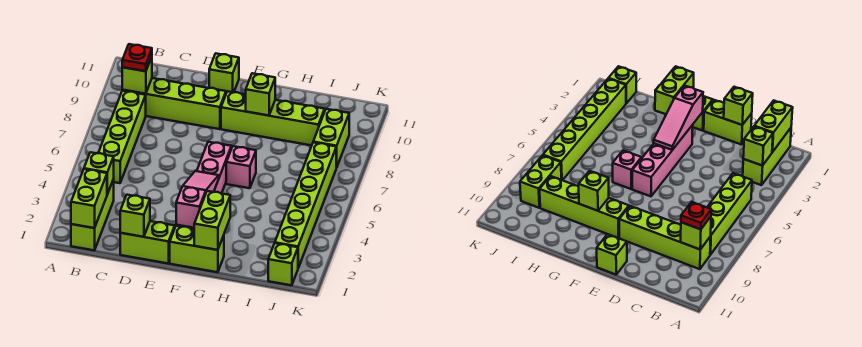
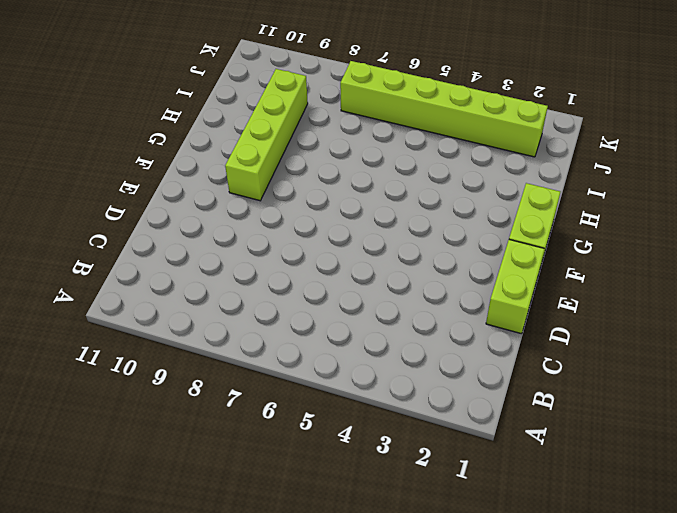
none -> lime brick B1:B3 level 1
none -> lime brick B5:B8 level 1
none -> lime brick B9:E9 level 1

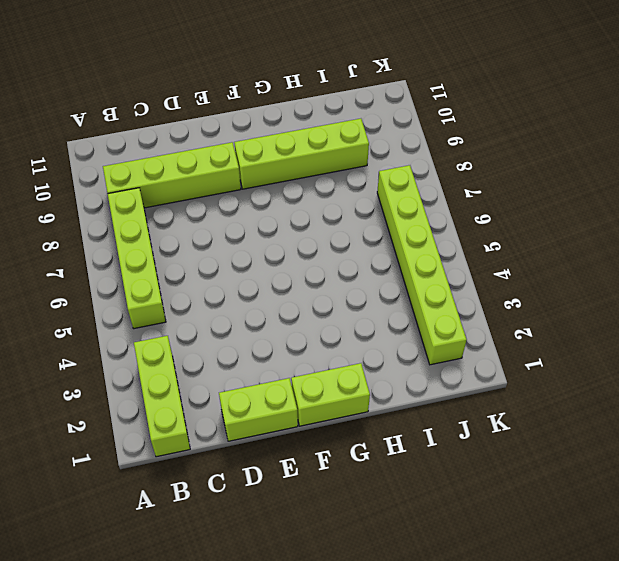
none -> lime brick E11 level 1
none -> pink brick F3:F6 level 1
none -> pink brick G6 level 1

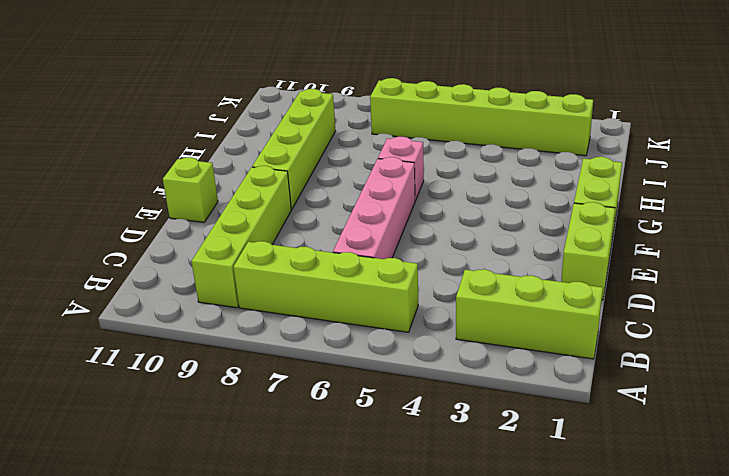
pink brick C6:F6 level 1 -> pink brick F3:F6 level 1
none -> lime brick J1 level 1
none -> lime brick J8:J9 level 1
none -> lime brick B1:B2 level 2

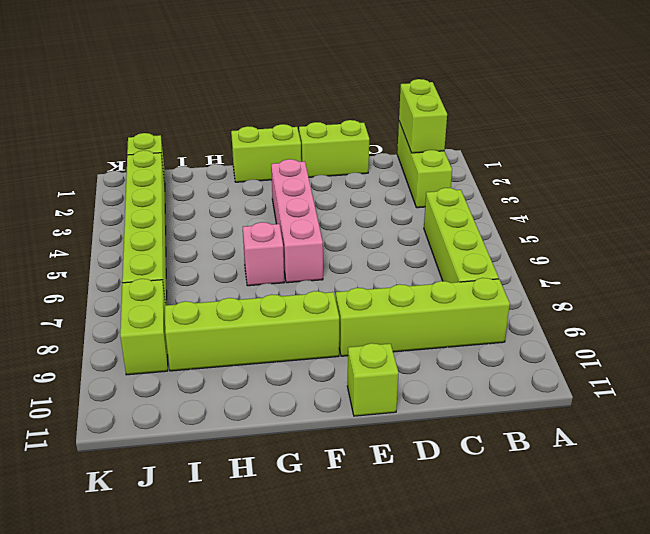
none -> lime brick B3 level 2
none -> lime brick B9 level 2
none -> lime brick D1 level 2

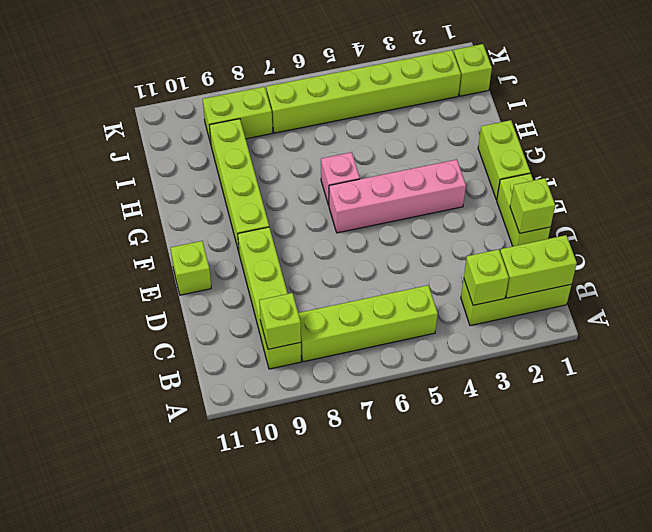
none -> pink slope F2:F4 level 2 top 2
none -> lime brick G1:G2 level 2
none -> lime brick G9 level 2

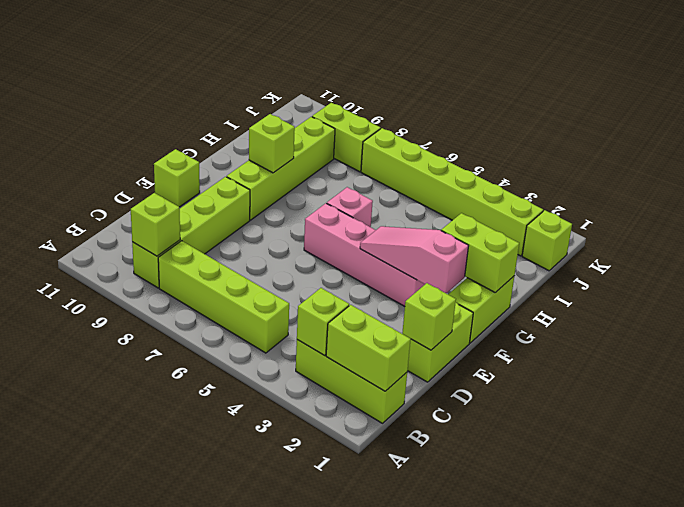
none -> red plate B9 level 3

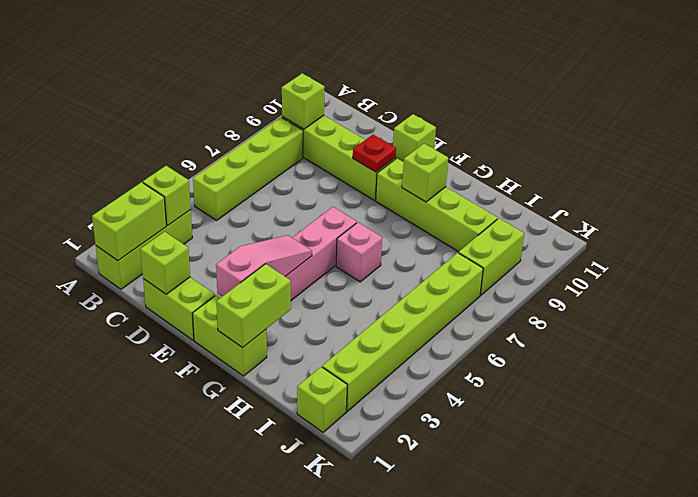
red plate E9 level 2 -> red plate B9 level 3

